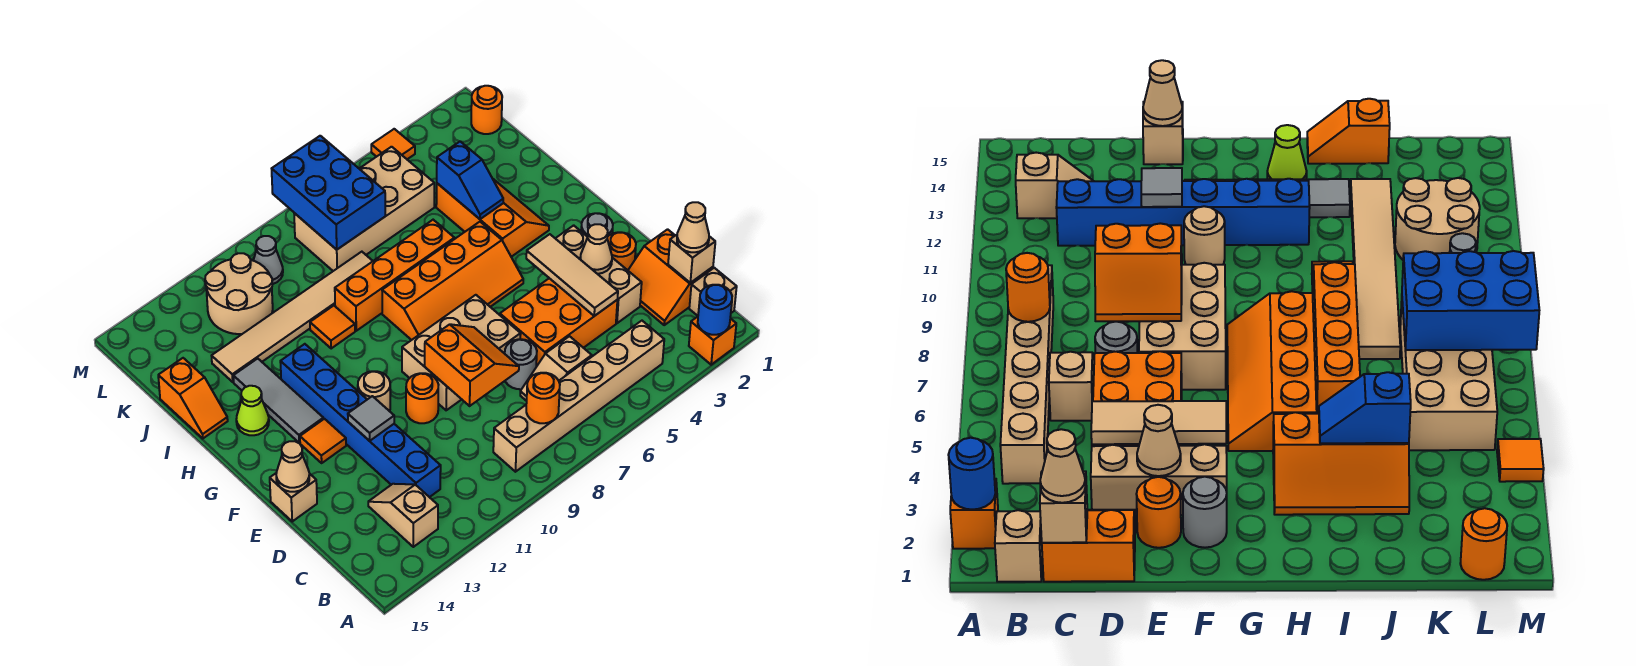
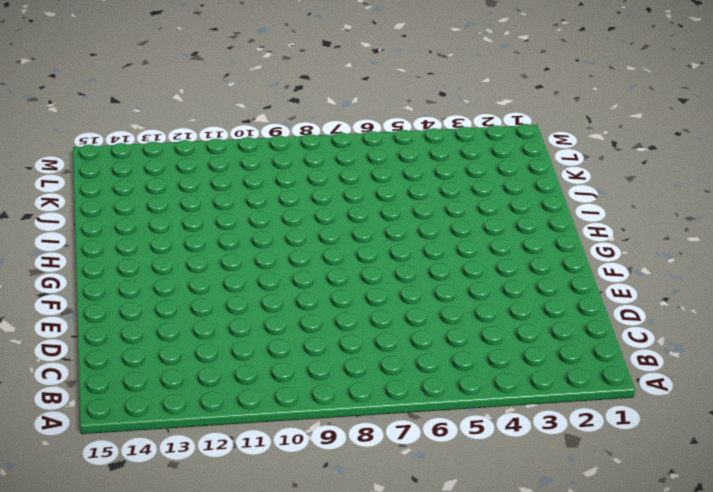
none -> orange brick A2 level 1
none -> tan brick B1 level 1
none -> tan brick B4:B9 level 1
none -> tan slope B13:C13 level 1 top B

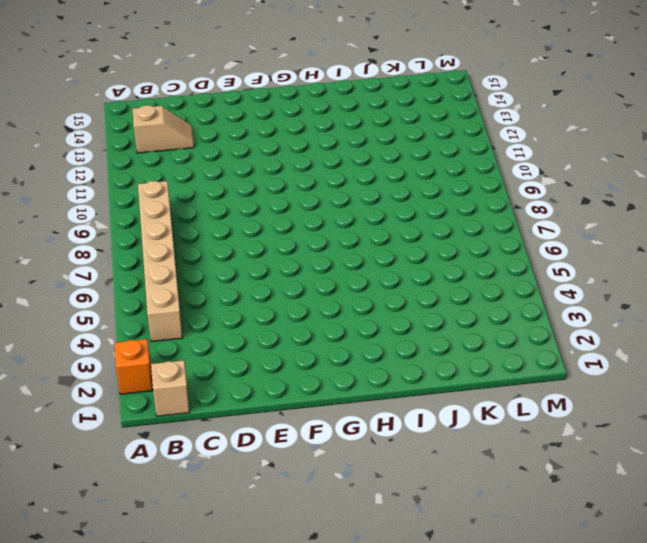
none -> orange slope C1:D2 level 1 top 1
none -> tan slope C6:C7 level 1 top 6
none -> blue brick C12:H12 level 1
none -> tan brick D3:F3 level 1

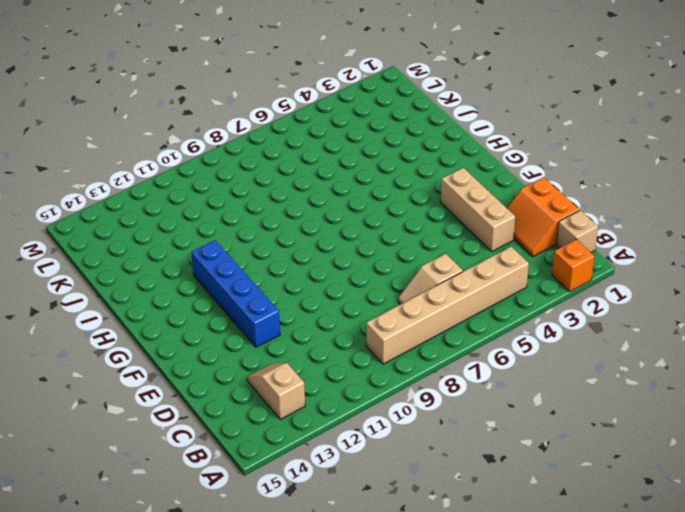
blue brick E12:H12 level 1 -> blue brick C12:H12 level 1
none -> orange brick D4:E6 level 1
none -> grey round brick D7 level 1
none -> orange round brick E2 level 1
none -> tan brick E7:F9 level 1

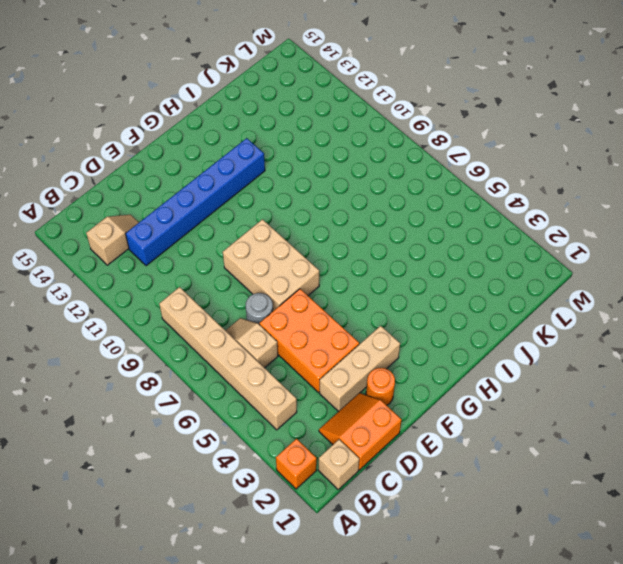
none -> orange round brick E10 level 1
none -> tan brick E15 level 1
none -> grey round brick F2 level 1
none -> tan round brick F11 level 1

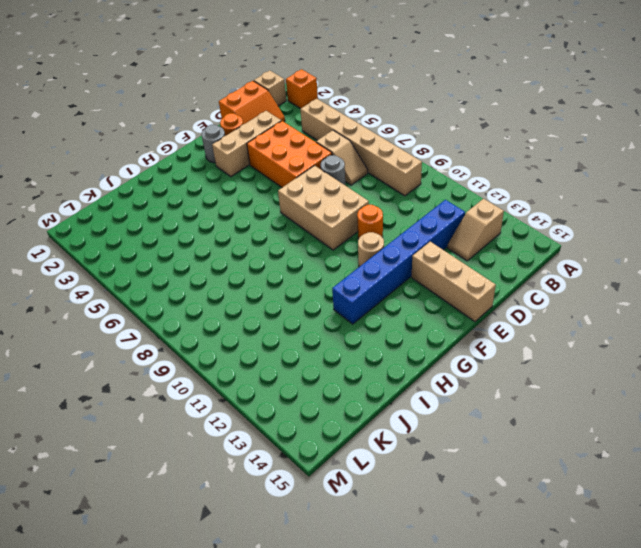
tan brick E13:E15 level 1 -> tan brick E15 level 1
none -> orange tile F13 level 1
none -> orange slope G5:H8 level 1 top H
none -> grey tile G13:I13 level 1
none -> orange slope H3:J4 level 1 top 4

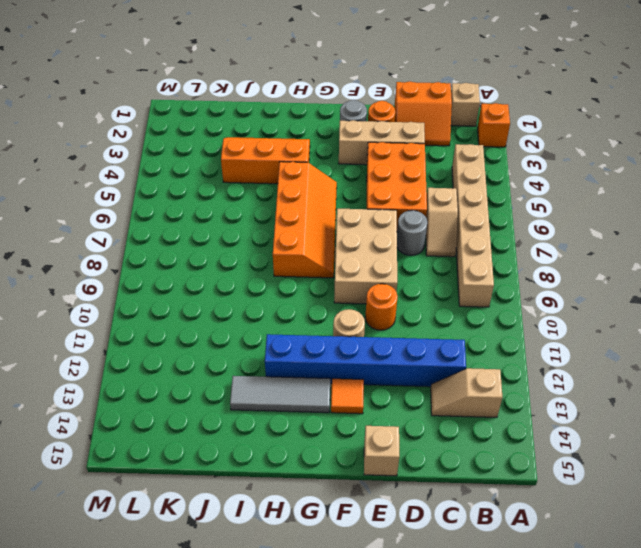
none -> lime cone H14 level 1
none -> orange brick I6:I9 level 1
none -> orange tile I10 level 1
none -> orange slope I15:J15 level 1 top J

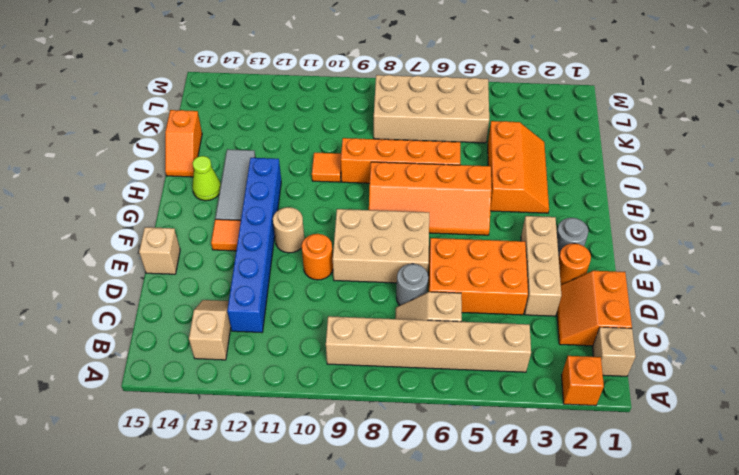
none -> tan tile J8:J13 level 1
none -> tan round brick K11:L12 level 1
none -> orange round brick L1 level 1
none -> grey cone L10 level 1

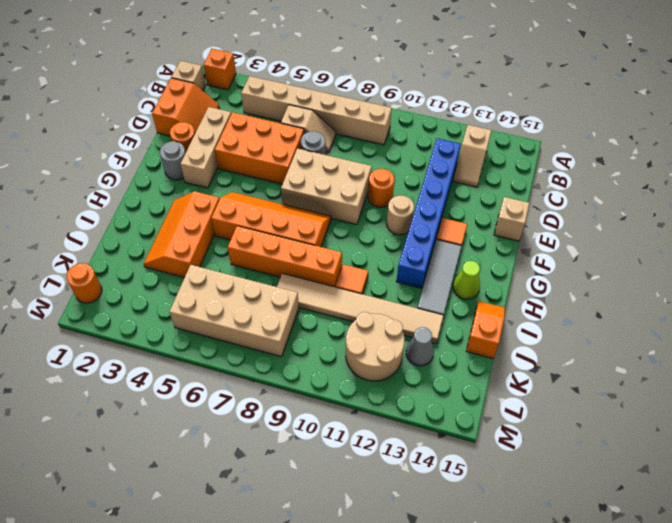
grey cone K13 level 1 -> grey cone L10 level 1
none -> orange tile M4 level 1
none -> blue round brick A2 level 2
none -> orange round brick B8 level 2
none -> tan brick C1 level 2

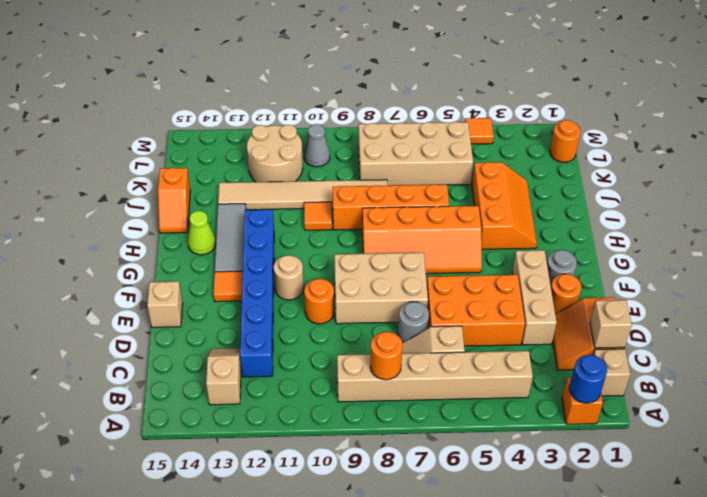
none -> tan tile D4:F4 level 2
none -> orange slope D8:E9 level 2 top 9
none -> tan cone E3 level 2
none -> grey tile E12 level 2

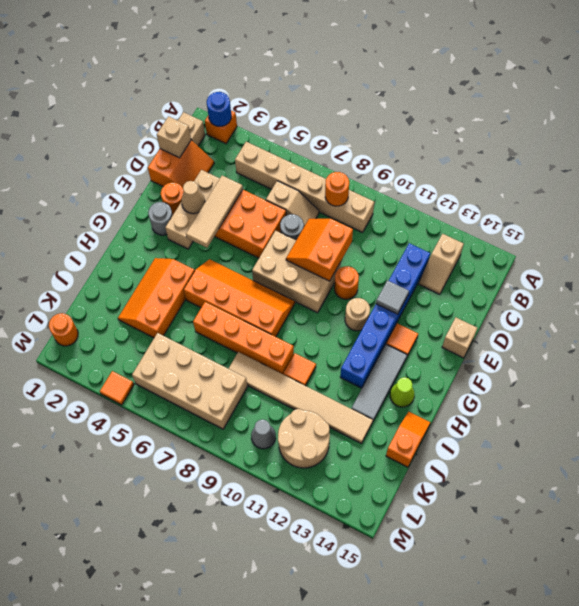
none -> tan cone E15 level 2
none -> blue slope I4:J4 level 2 top J
none -> blue brick K7:M8 level 2
none -> tan cone C1 level 3

